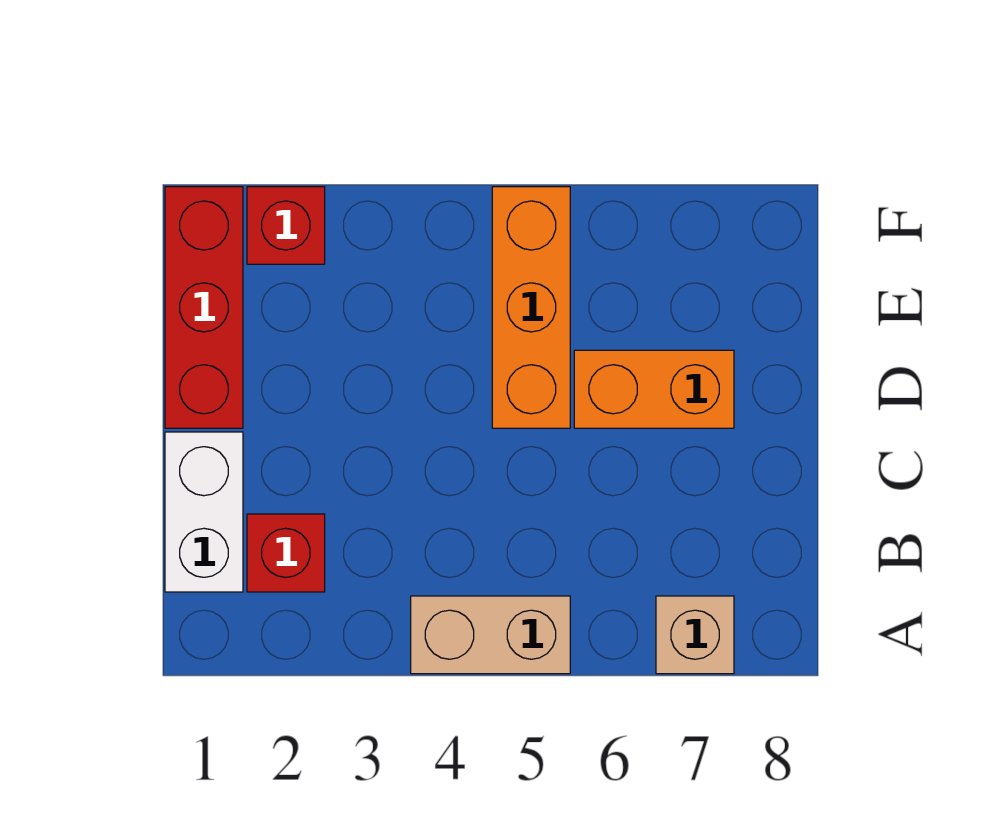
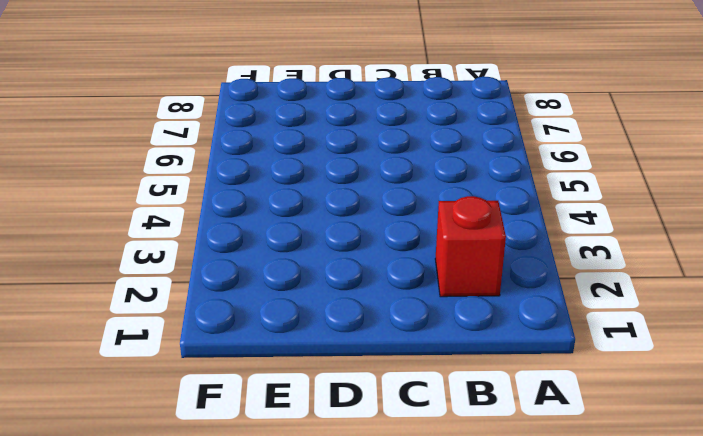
none -> tan brick A4:A5 level 1
none -> tan brick A7 level 1

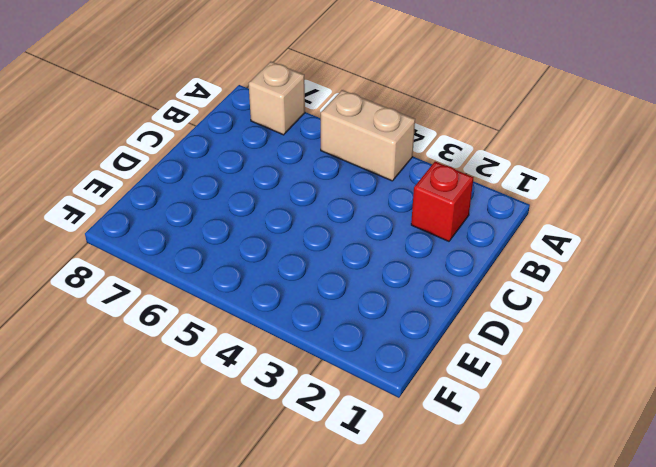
none -> white brick B1:C1 level 1
none -> red brick D1:F1 level 1

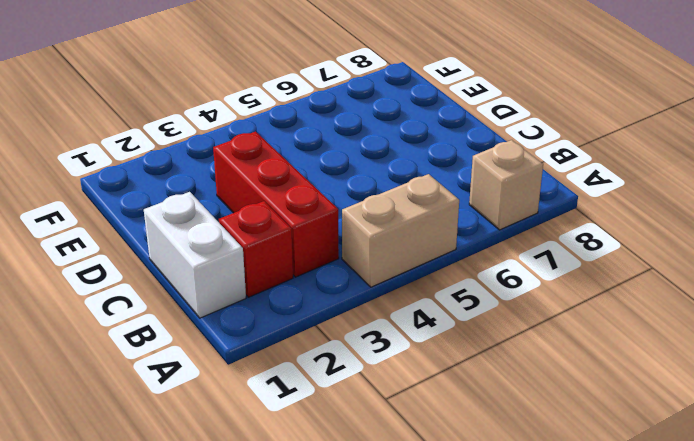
red brick B3:D3 level 1 -> red brick D1:F1 level 1
none -> orange brick D5:F5 level 1
none -> orange brick D6:D7 level 1

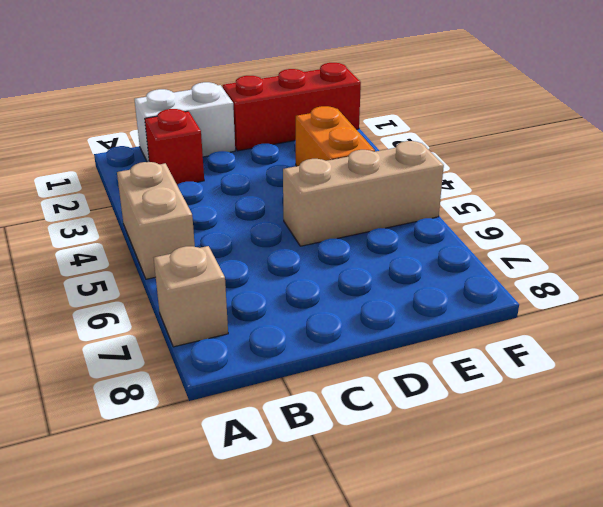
tan brick D5:F5 level 1 -> orange brick D5:F5 level 1
orange brick E3:E4 level 1 -> orange brick D6:D7 level 1
none -> red brick F2 level 1

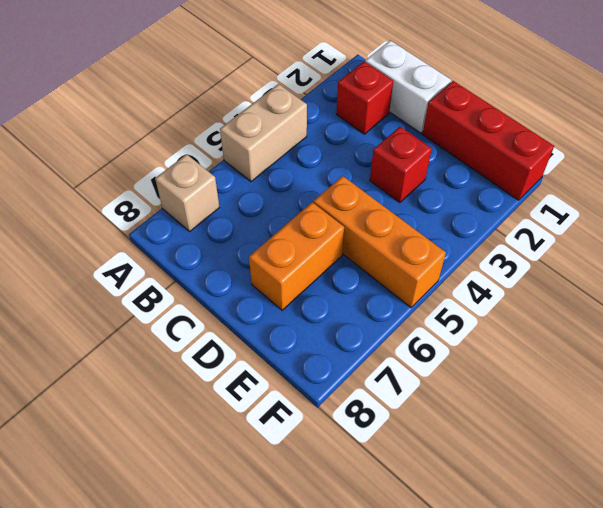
red brick D3 level 1 -> red brick F2 level 1

